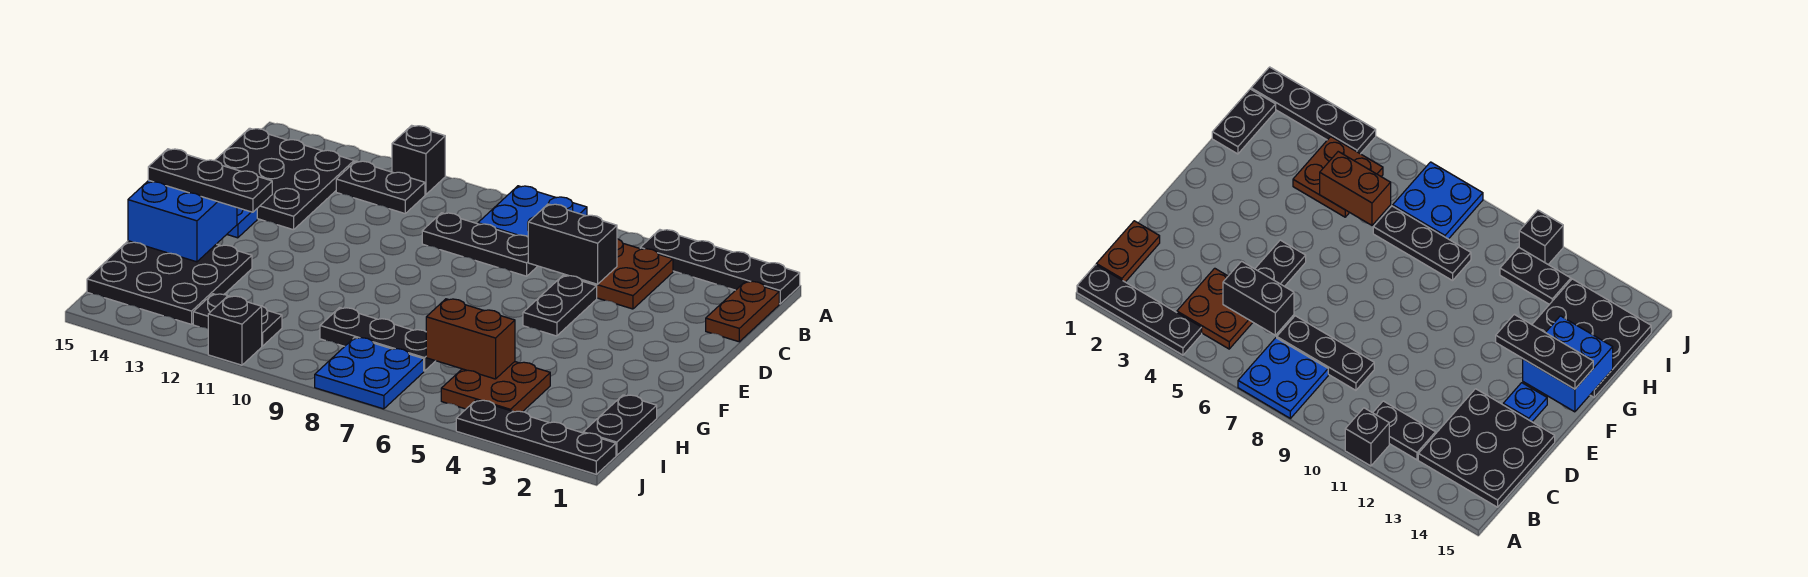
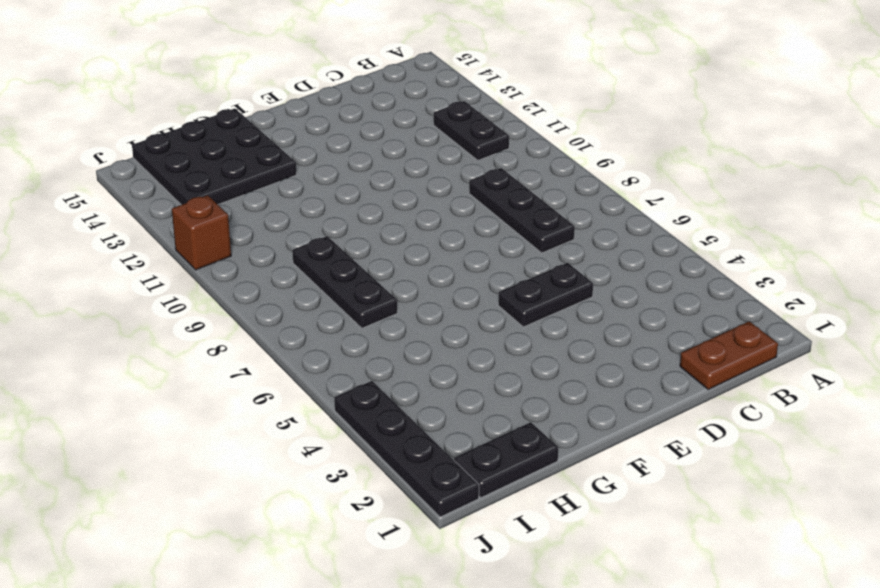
brown brick J11 level 1 -> black brick J11 level 1
none -> black plate A1:A4 level 1
none -> blue plate A7:B8 level 1
none -> black brick A11 level 1

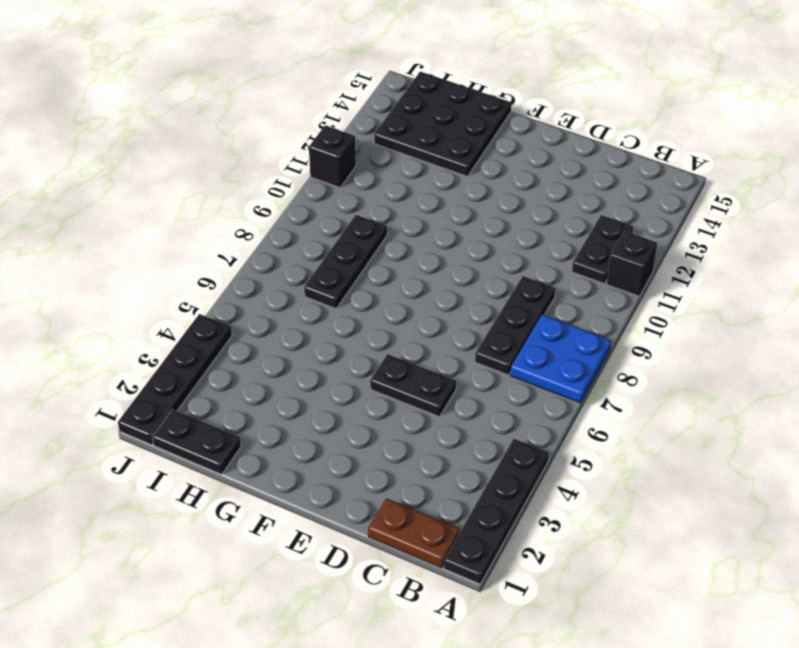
none -> brown plate B4:C5 level 1
none -> black plate B13:D15 level 1
none -> blue plate E14 level 1

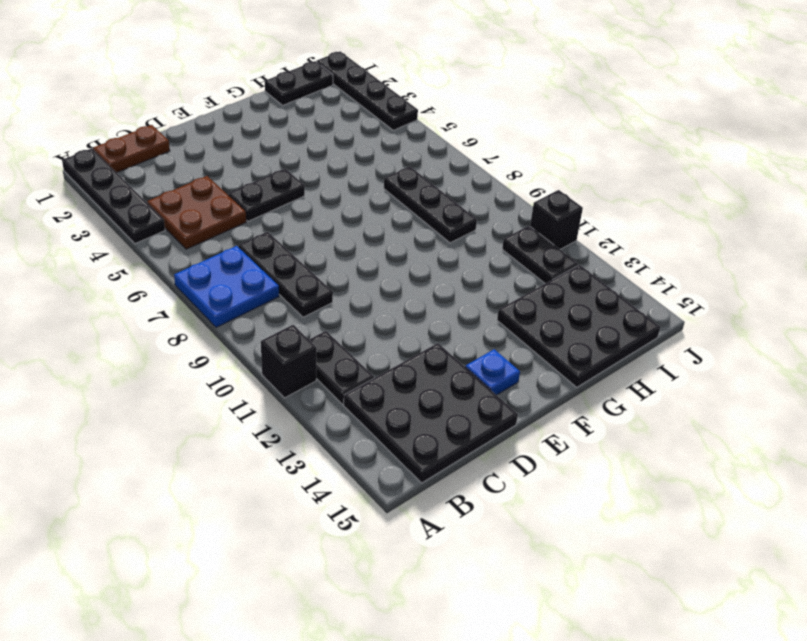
none -> brown plate H4:I5 level 1
none -> blue plate I7:J8 level 1
none -> black brick C5:C6 level 2

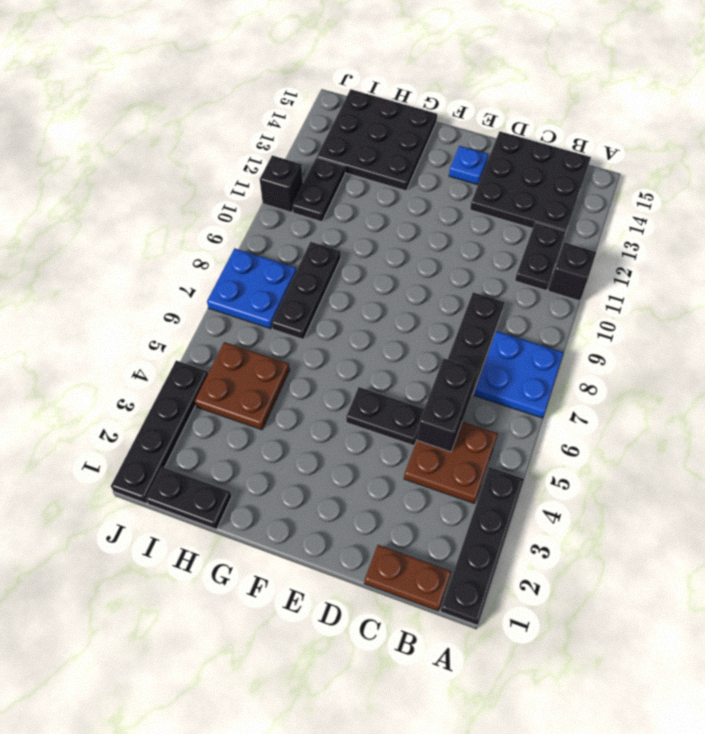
none -> blue brick F14:G15 level 2
none -> brown brick H5:H6 level 2
none -> black plate F13:F15 level 3

